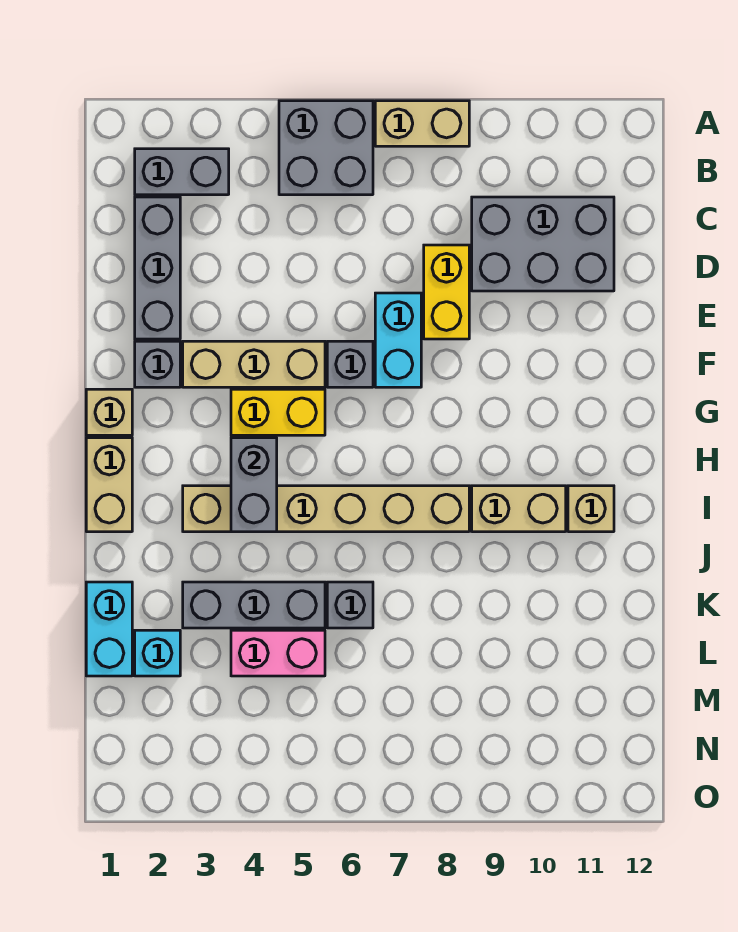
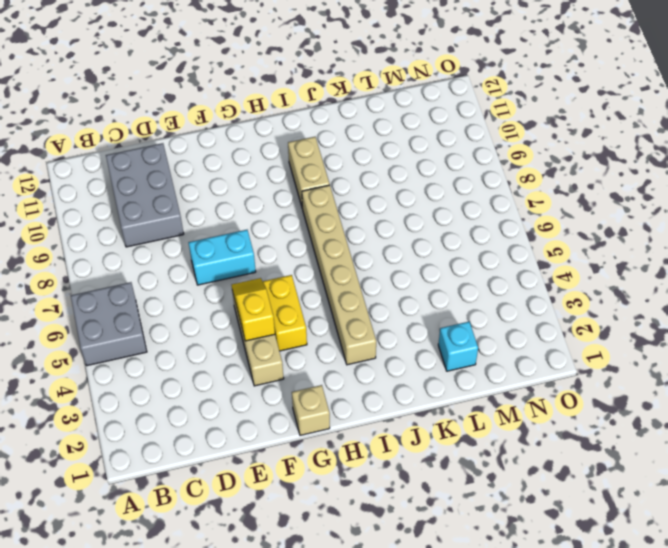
yellow slope F4:F5 level 2 top 4 -> none
none -> tan brick A7:A8 level 1
none -> grey brick B2:B3 level 1
none -> grey brick C2:E2 level 1

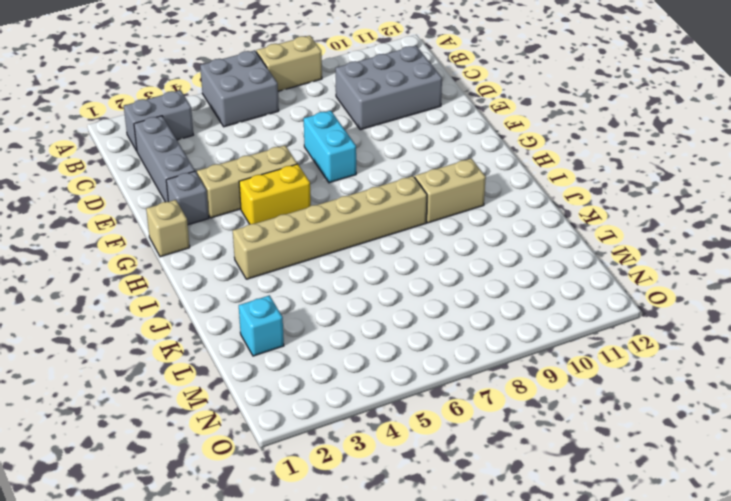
none -> yellow brick D8:E8 level 1
none -> grey brick F6 level 1
none -> tan brick H1:I1 level 1

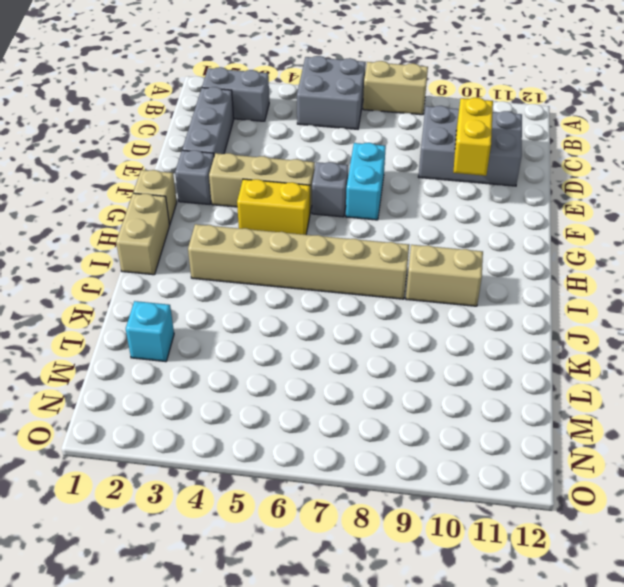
yellow brick D10:E10 level 2 -> yellow brick D8:E8 level 1
none -> tan brick I11 level 1
none -> cyan brick K1:L1 level 1
none -> grey brick K3:K5 level 1

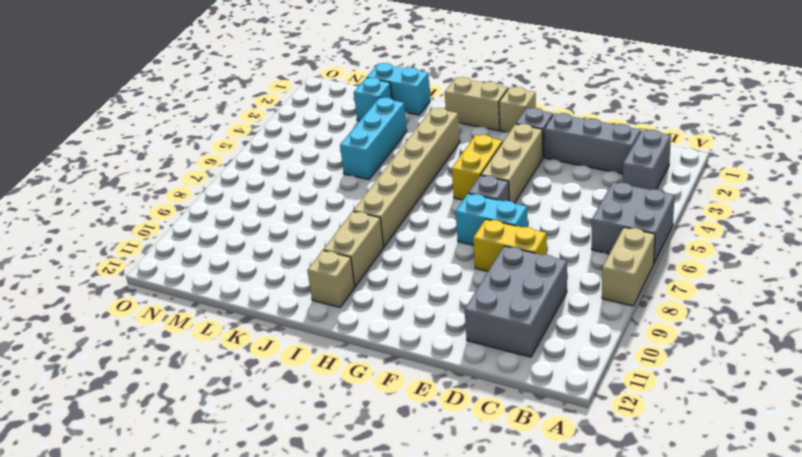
cyan brick K3:K5 level 1 -> grey brick K3:K5 level 1
none -> grey brick K6 level 1
none -> pink brick L4:L5 level 1
none -> grey brick H4:I4 level 2

